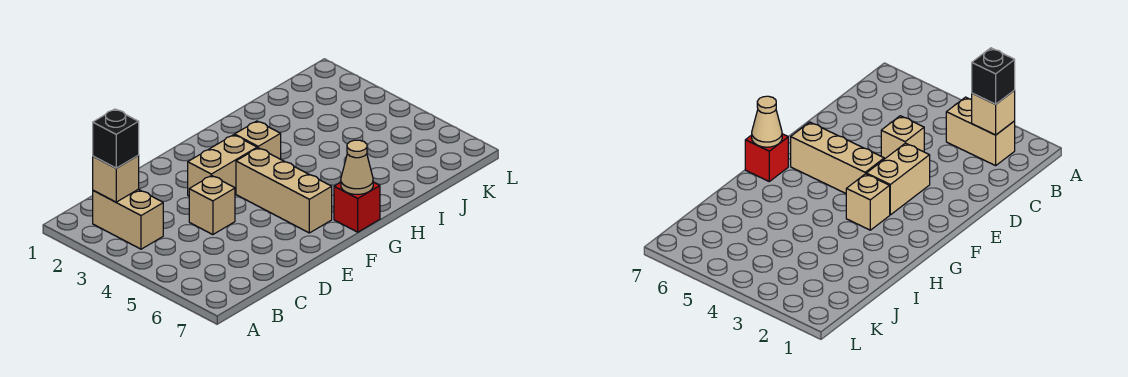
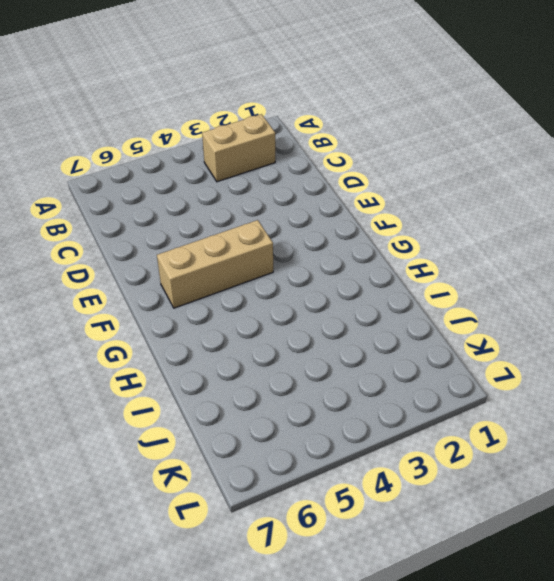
none -> tan brick D4 level 1
none -> tan brick E3:F3 level 1

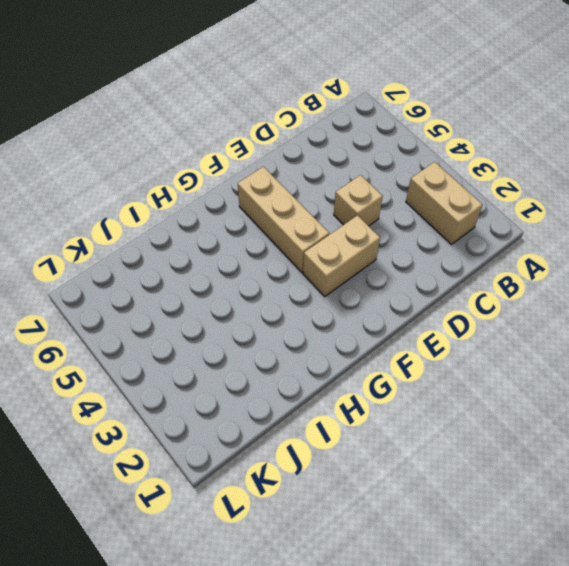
none -> tan brick G3 level 1
none -> red brick G7 level 1

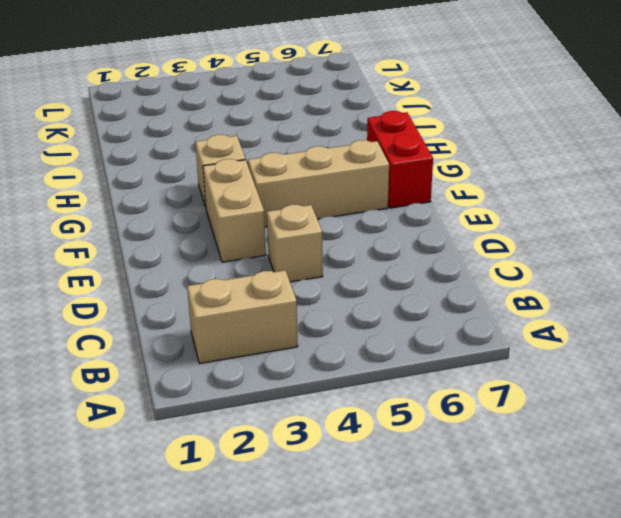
red brick F7:G7 level 1 -> red brick G7 level 1
none -> tan brick B2 level 2
none -> tan cone G7 level 2

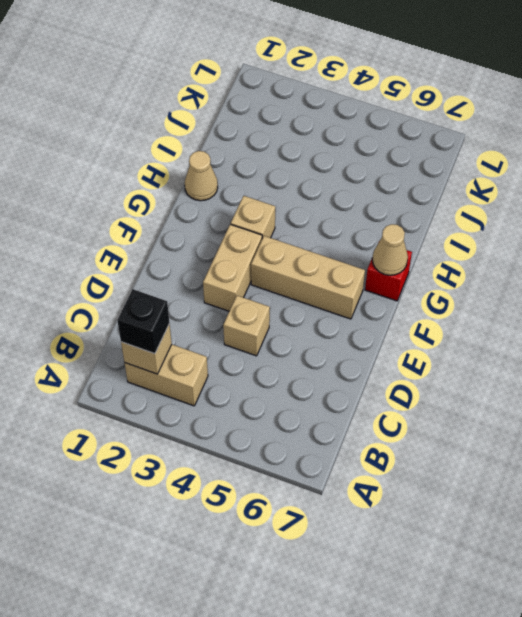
tan cone H1 level 1 -> none

